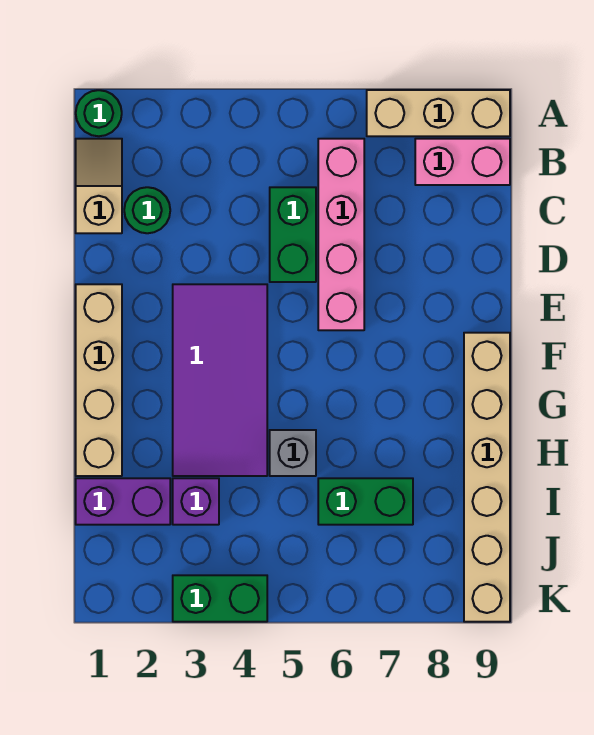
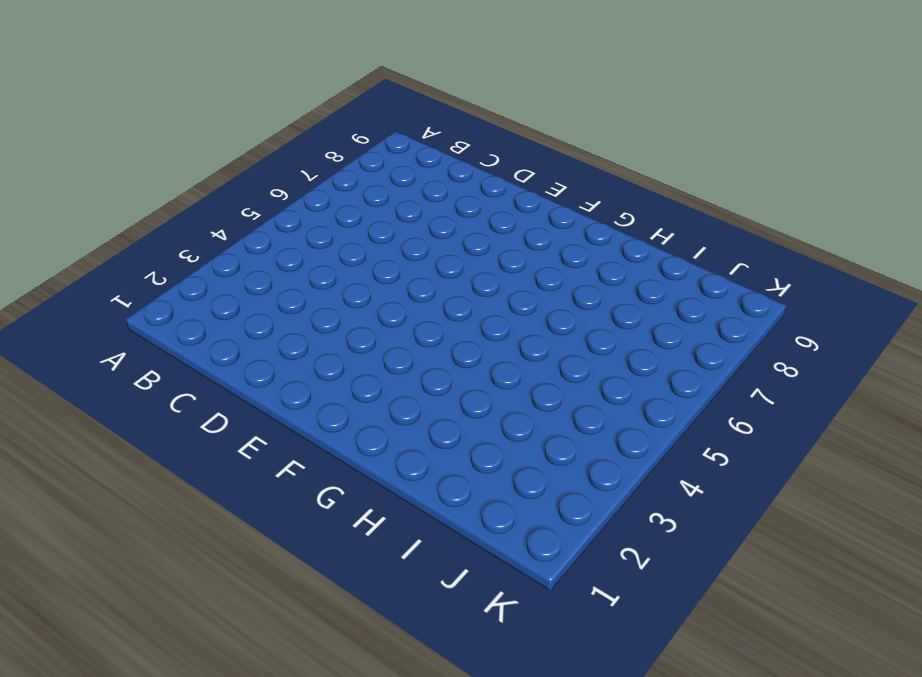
none -> green round brick A1 level 1
none -> tan brick A7:A9 level 1
none -> tan slope B1:C1 level 1 top C

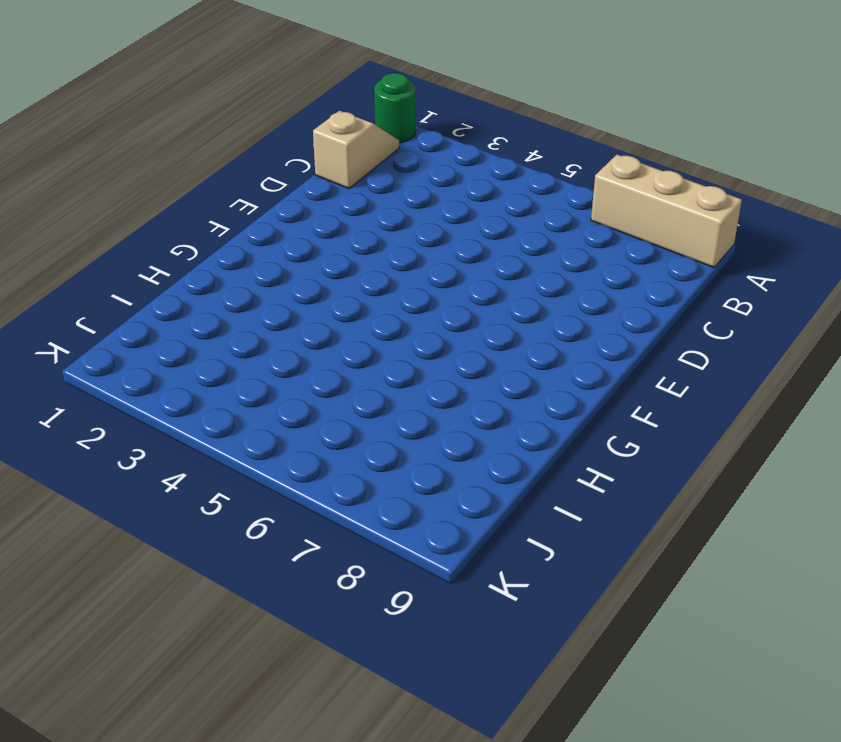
none -> pink brick B6:E6 level 1
none -> pink brick B8:B9 level 1
none -> green round brick C2 level 1

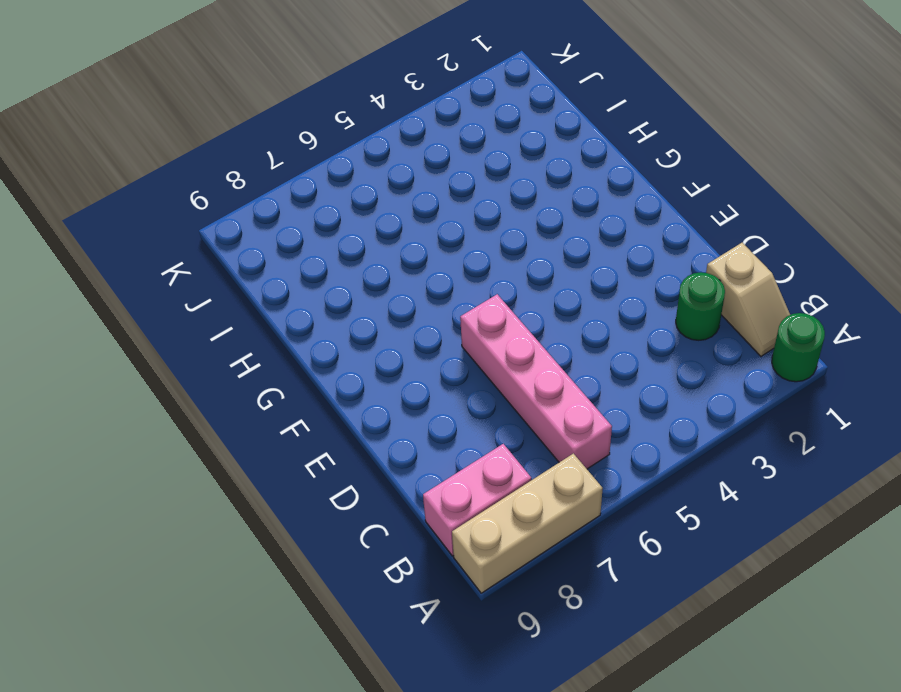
none -> green brick C5:D5 level 1
none -> tan brick E1:H1 level 1
none -> purple tile E3:H4 level 1

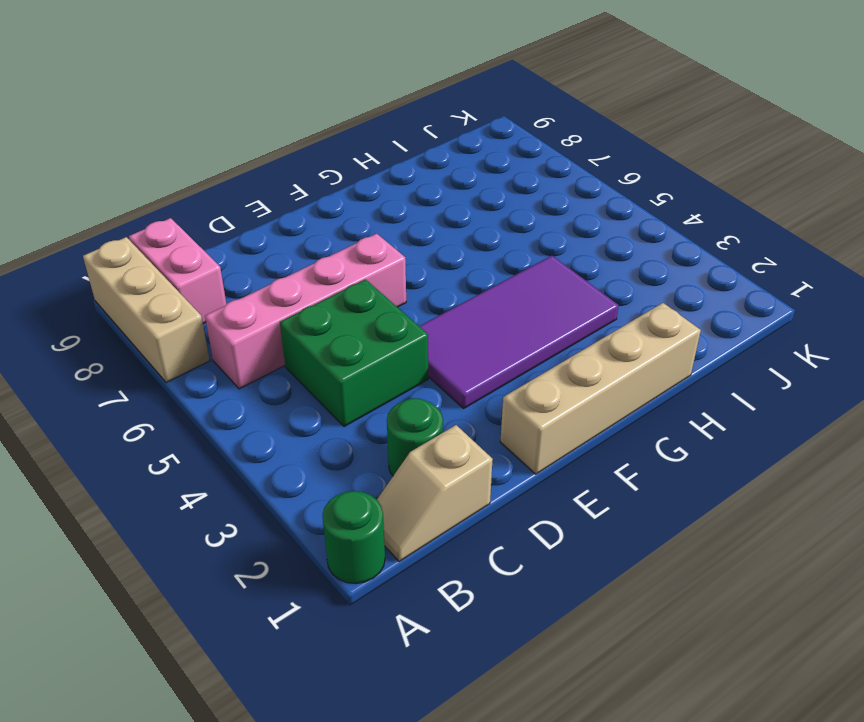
green brick C4:D5 level 1 -> green brick C5:D5 level 1
none -> tan brick F9:K9 level 1
none -> grey brick H5 level 1
none -> purple brick I1:I2 level 1

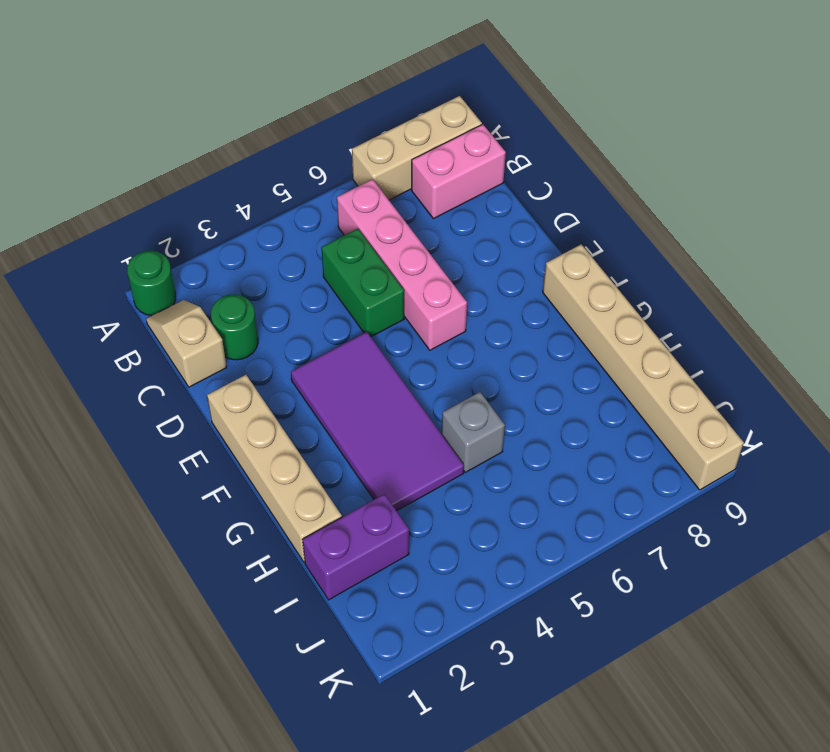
none -> purple brick I3 level 1
none -> green brick I6:I7 level 1
none -> green brick K3:K4 level 1

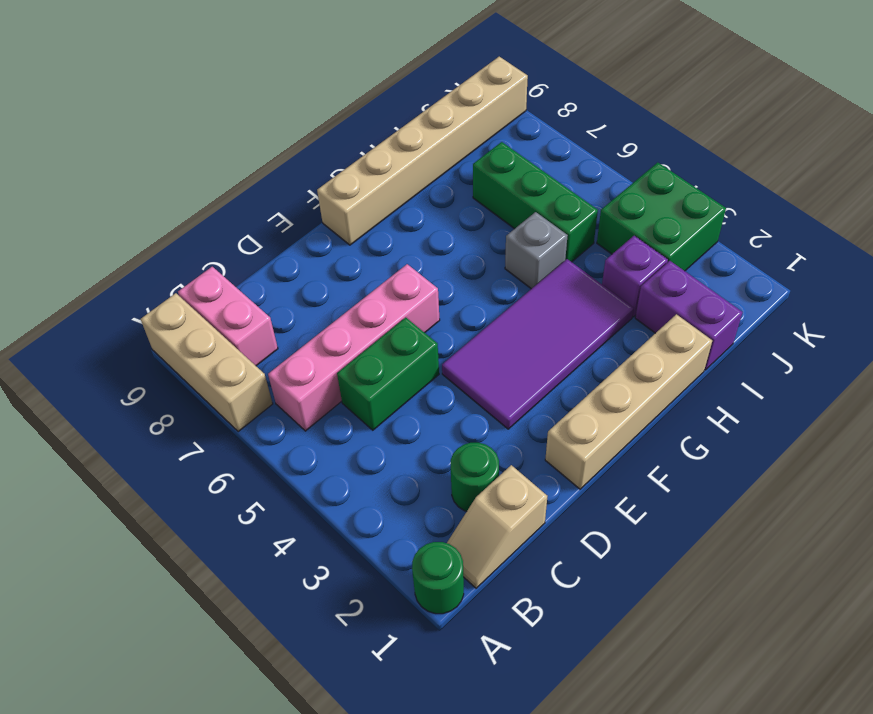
green brick I5:I7 level 1 -> green brick I6:I7 level 1
green brick J3:K4 level 1 -> green brick K3:K4 level 1

